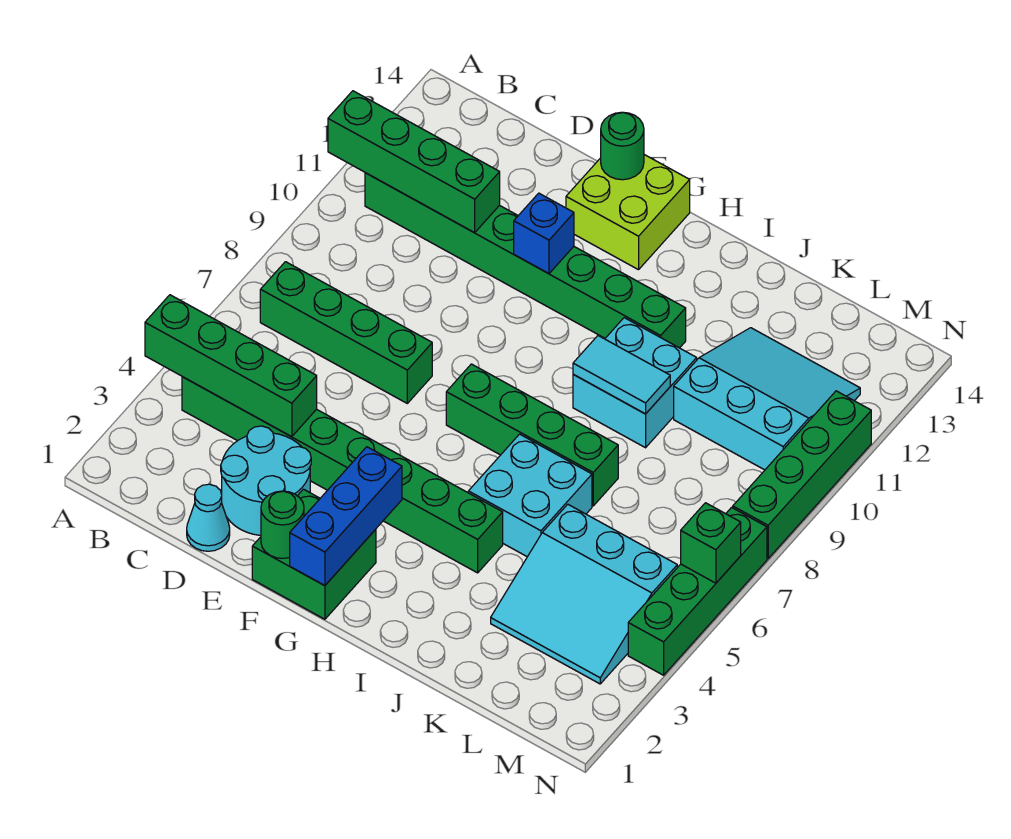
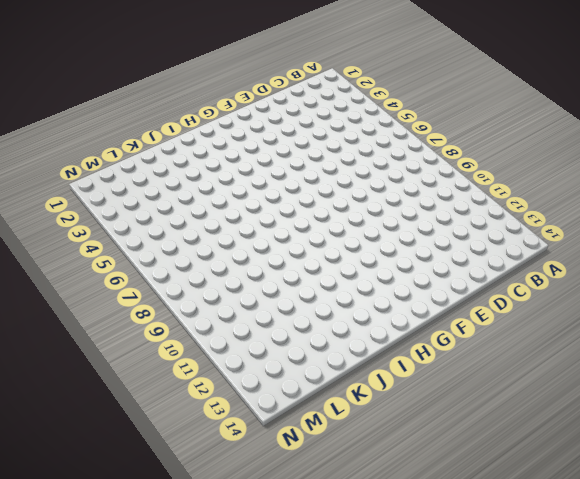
none -> green brick B4:I4 level 1
none -> green brick B7:E7 level 1
none -> green brick B11:I11 level 1

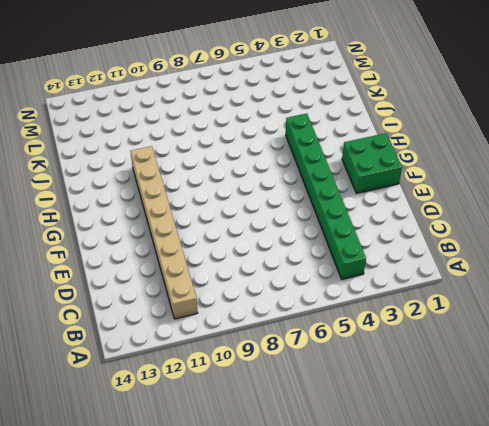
tan brick B11:I11 level 1 -> green brick B11:I11 level 1
none -> green brick B7:E7 level 1
none -> cyan cone D1 level 1
none -> cyan round brick D2:E3 level 1

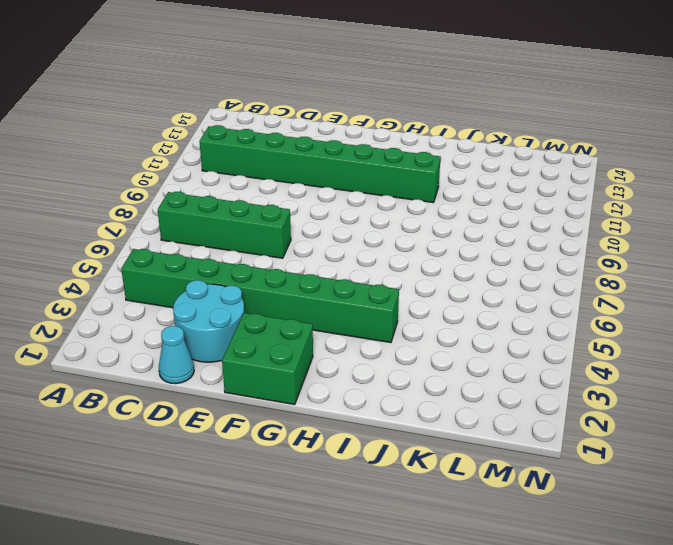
none -> lime brick F13:G14 level 1
none -> green brick G7:J7 level 1
none -> cyan brick I5:J6 level 1

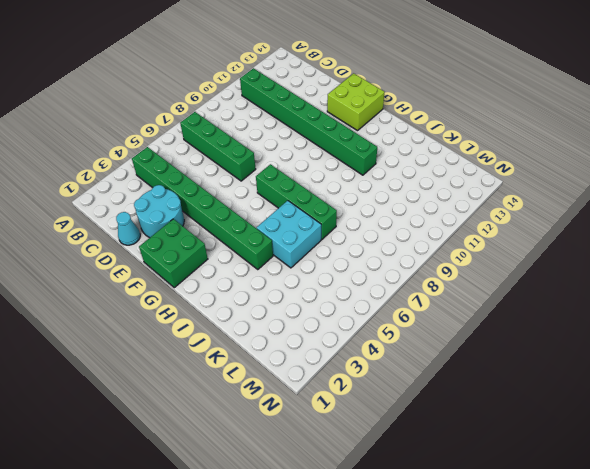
none -> cyan brick I9:J10 level 1
none -> cyan slope K3:M5 level 1 top 5
none -> cyan slope K10:M12 level 1 top 10

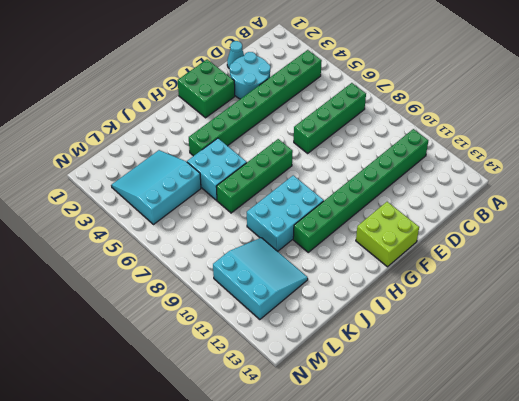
cyan brick H9:J10 level 1 -> cyan brick I9:J10 level 1
cyan slope K10:M12 level 1 top M -> cyan slope K10:M12 level 1 top 10
none -> green brick N4:N7 level 1
none -> green brick N8:N11 level 1
none -> green brick A4:D4 level 2

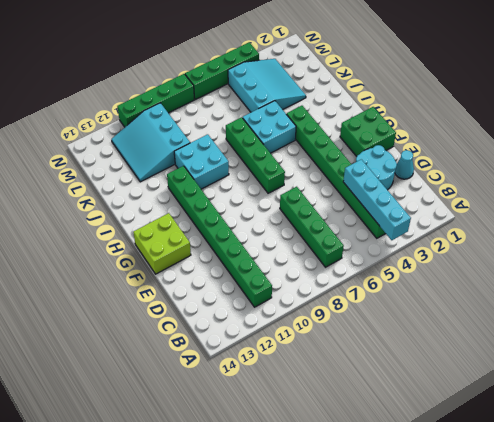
cyan brick A4:D4 level 2 -> green brick A4:D4 level 2
none -> green brick A11:D11 level 2
none -> green round brick F1 level 2
none -> blue brick F11 level 2

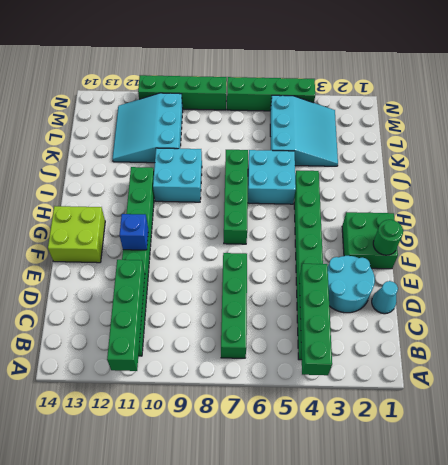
none -> green round brick F14 level 2
none -> blue brick G1:G3 level 2
none -> cyan tile I9:J9 level 2

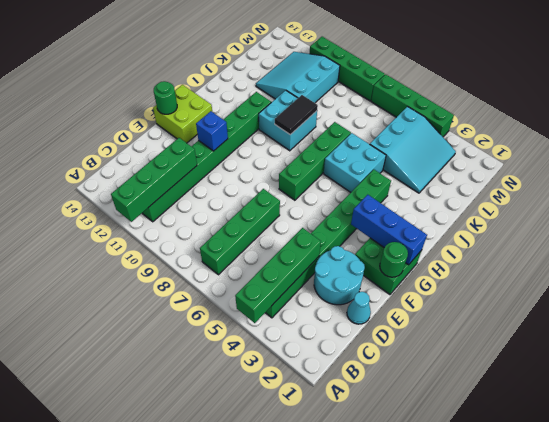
black tile I9:J9 level 2 -> cyan tile I9:J9 level 2
none -> green brick N6 level 2

